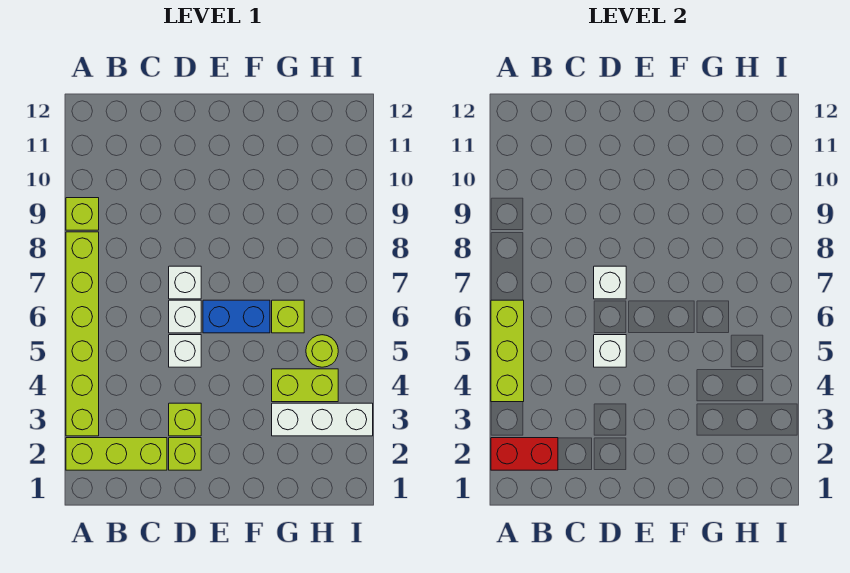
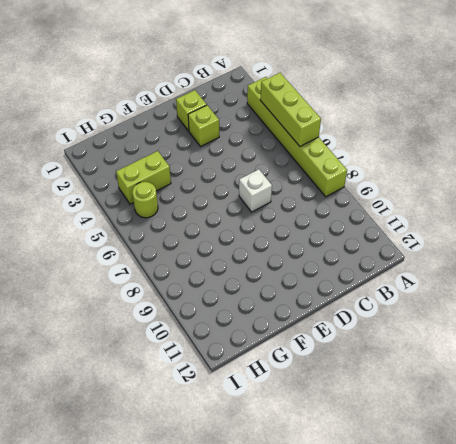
none -> lime brick A2:C2 level 1
none -> lime brick A9 level 1
none -> white brick D5 level 1

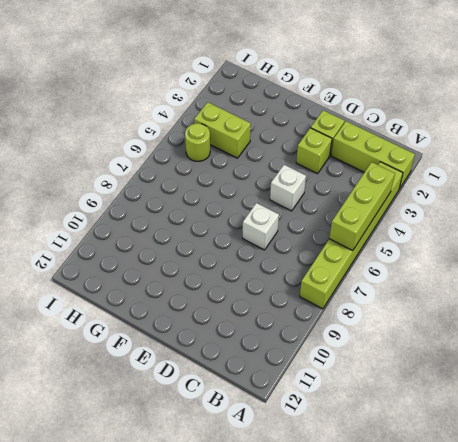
none -> lime brick A9 level 1
none -> white brick D6 level 1
none -> blue brick E6:F6 level 1

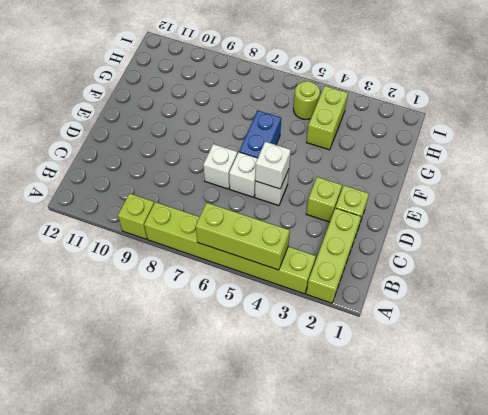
none -> white brick G3:I3 level 1
none -> lime brick G6 level 1
none -> red brick A2:B2 level 2

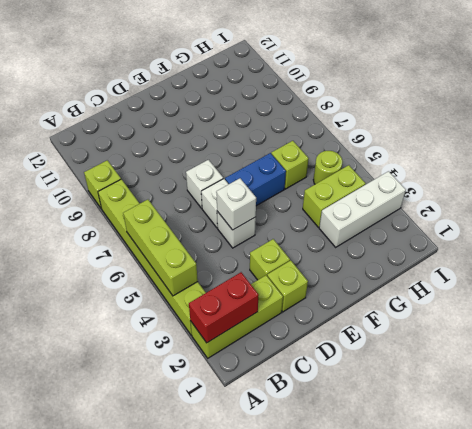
none -> white brick D7 level 2

